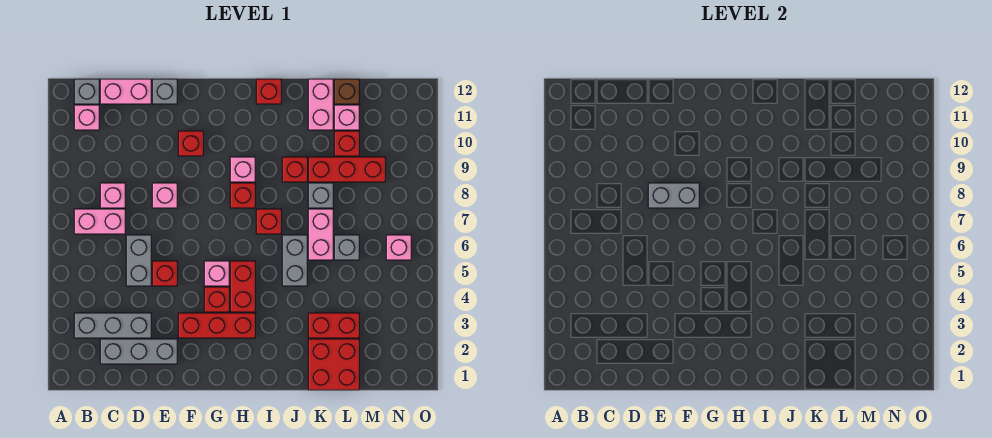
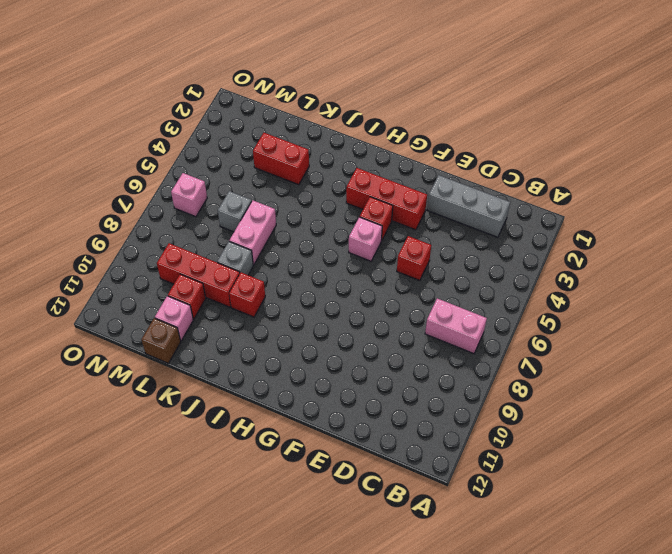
none -> grey brick B3:D3 level 1
none -> pink brick B11 level 1
none -> grey brick B12 level 1
none -> pink brick C8 level 1

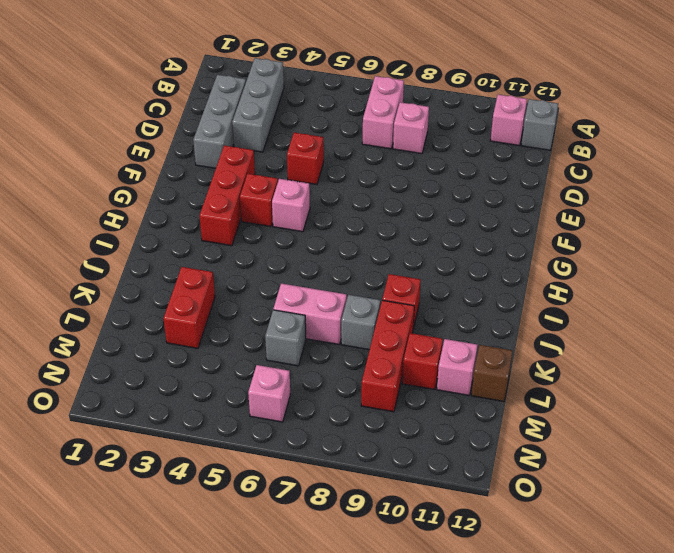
none -> pink brick C12:D12 level 1
none -> grey brick D5:D6 level 1
none -> pink brick E8 level 1
none -> grey brick E12 level 1

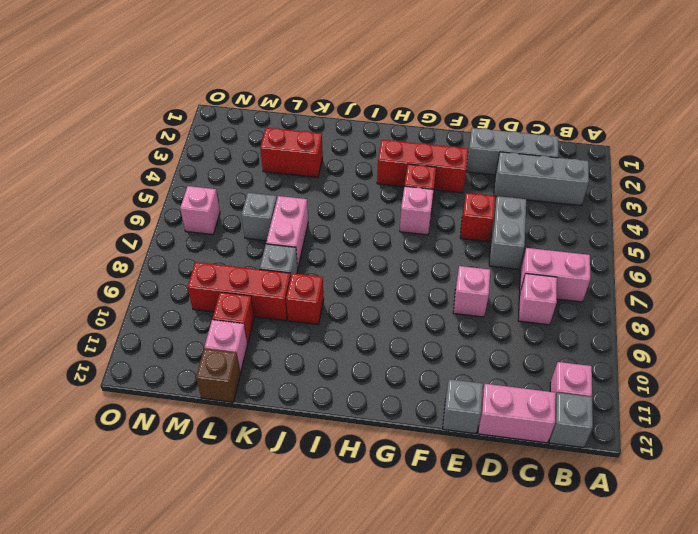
none -> red brick F10 level 1
none -> red brick H4:H5 level 1
none -> red brick H8 level 1
none -> pink brick H9 level 1

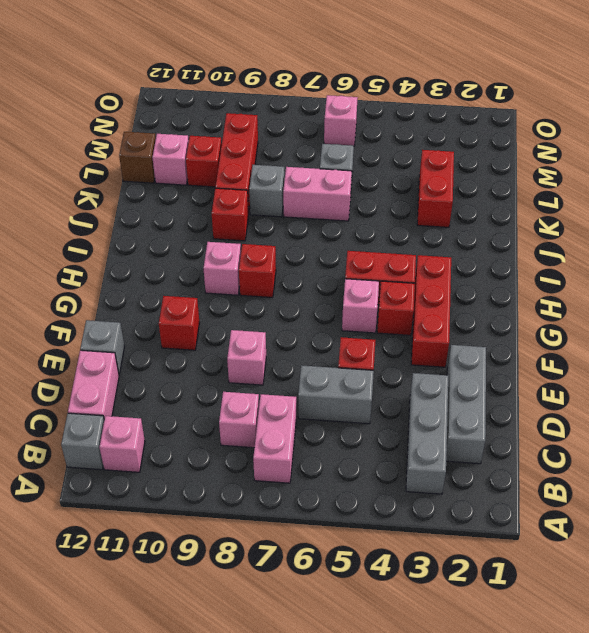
none -> red brick I7 level 1
none -> red brick I12 level 1
none -> grey brick J5:J6 level 1
none -> red brick K1:L2 level 1

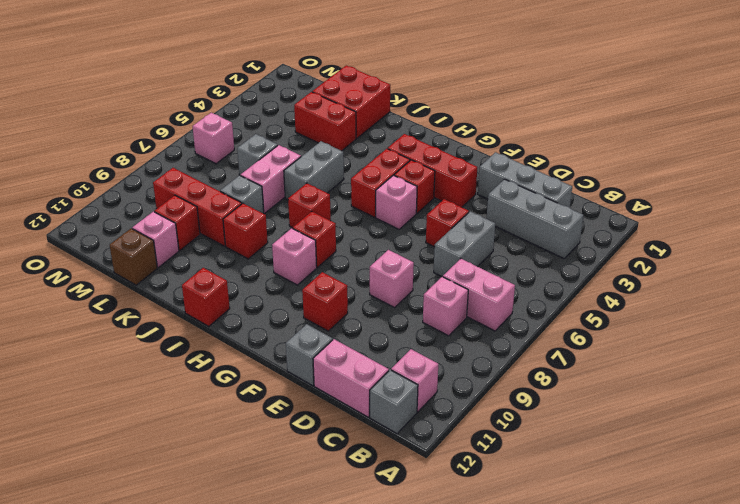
none -> pink brick K11:K12 level 1
none -> grey brick E8:F8 level 2

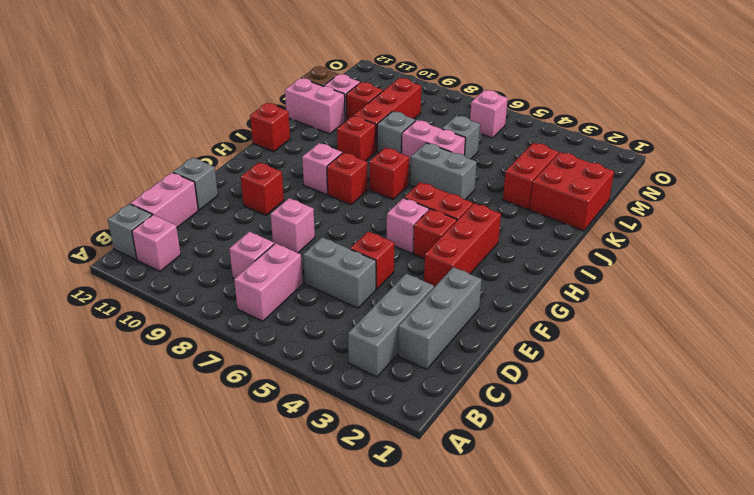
none -> grey brick E8:F8 level 2

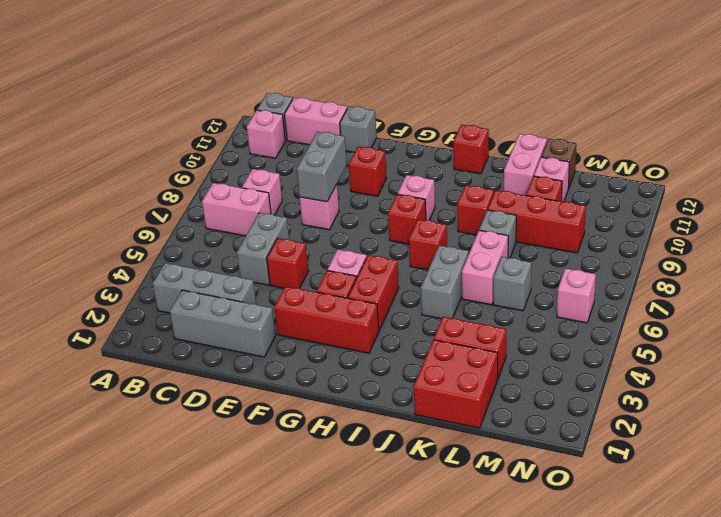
grey brick E8:E9 level 2 -> grey brick E8:F8 level 2

